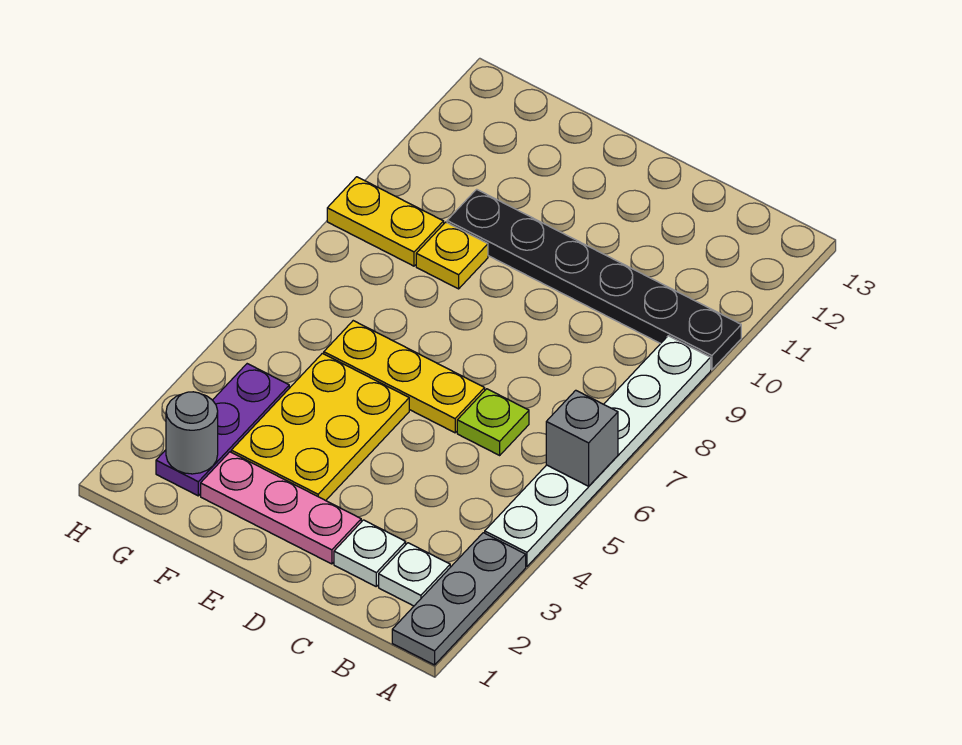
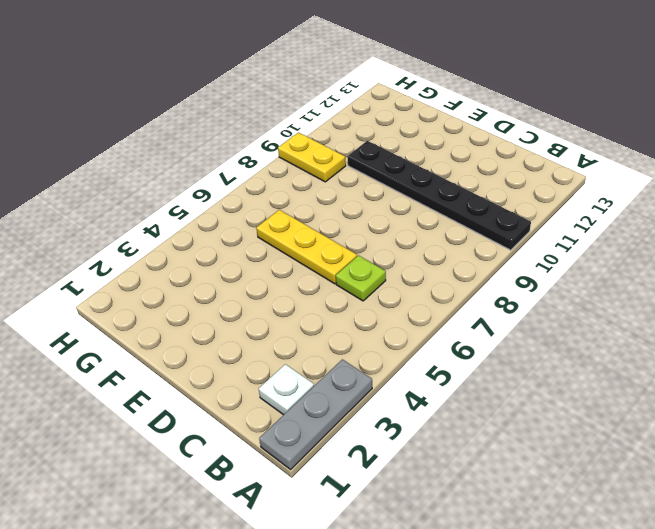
none -> white plate A4:A9 level 1
none -> white plate C2 level 1
none -> pink plate D2:F2 level 1

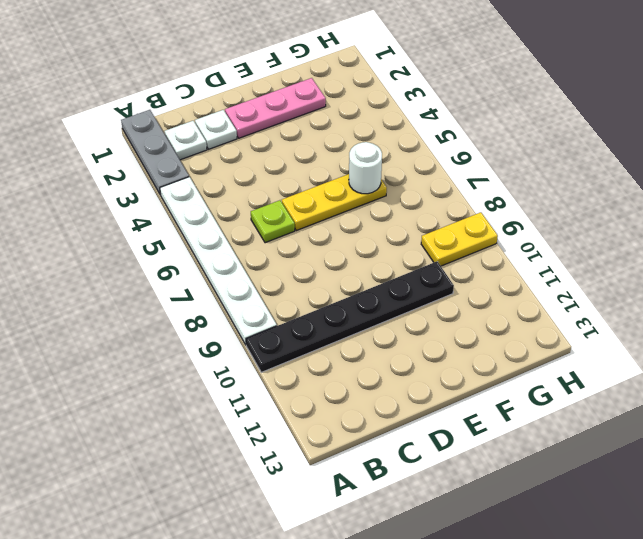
white round brick F6 level 2 -> none
none -> yellow plate E3:F5 level 1
none -> yellow plate F9 level 1
none -> purple plate G2:G4 level 1

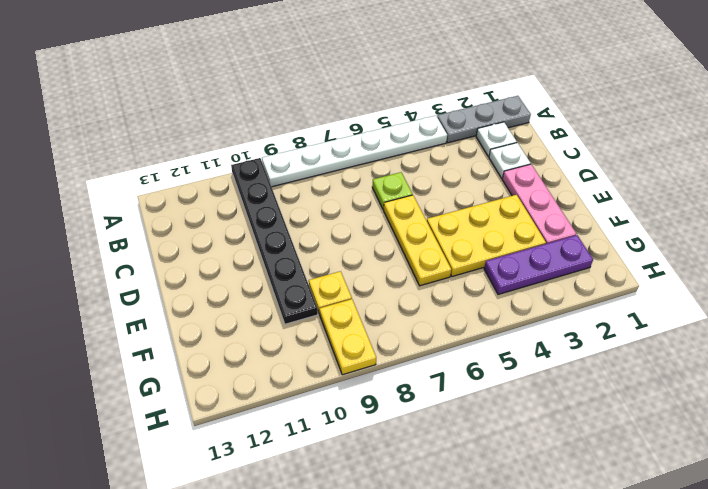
none -> grey brick A6 level 2
none -> grey round brick G2 level 2

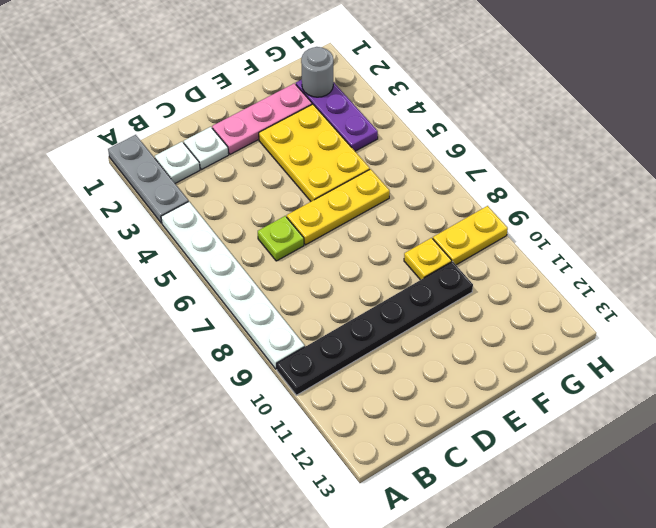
none -> grey brick A6 level 2

